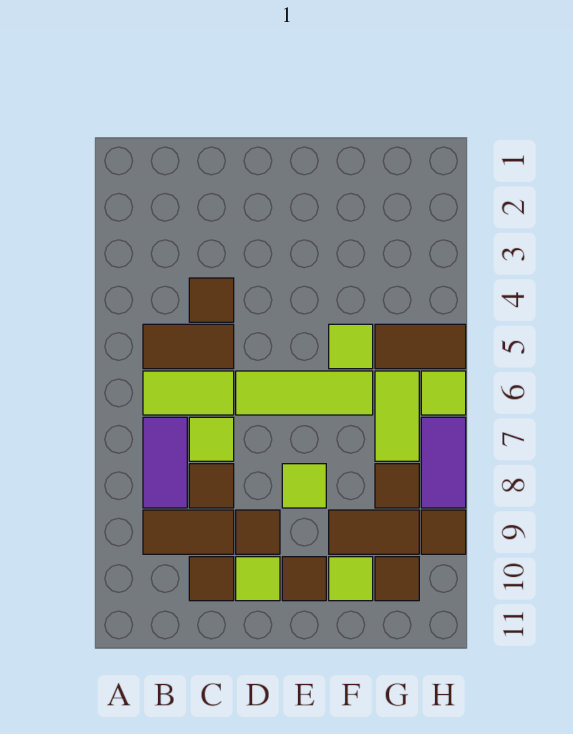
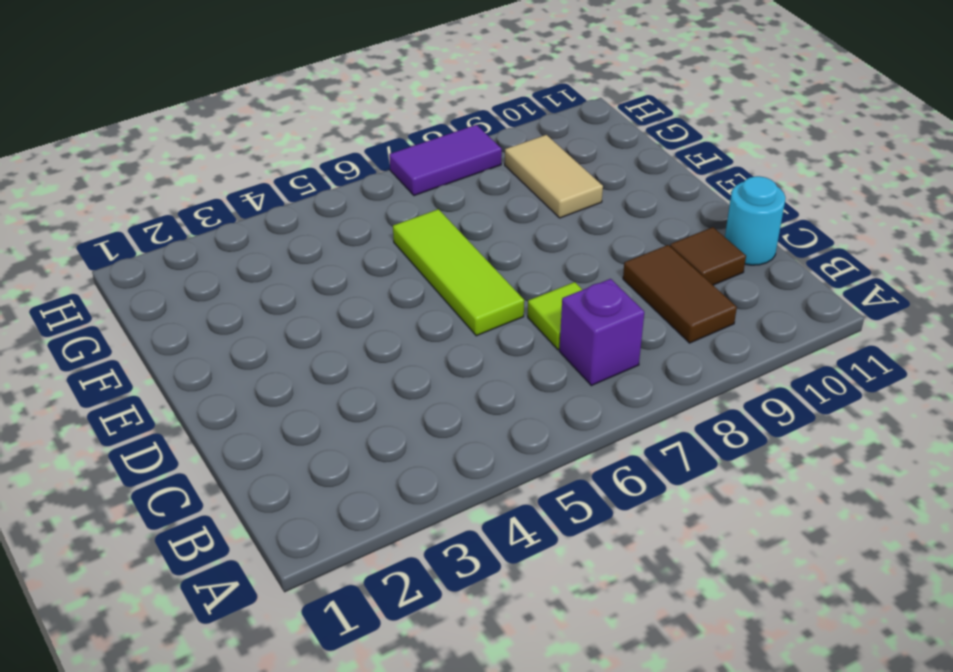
purple brick B7 level 1 -> purple tile B7:B8 level 1
cyan round brick C11 level 1 -> none
tan tile F9:G9 level 1 -> brown tile F9:G9 level 1
none -> brown tile B5:C5 level 1
none -> lime tile B6:C6 level 1
none -> brown tile C4 level 1

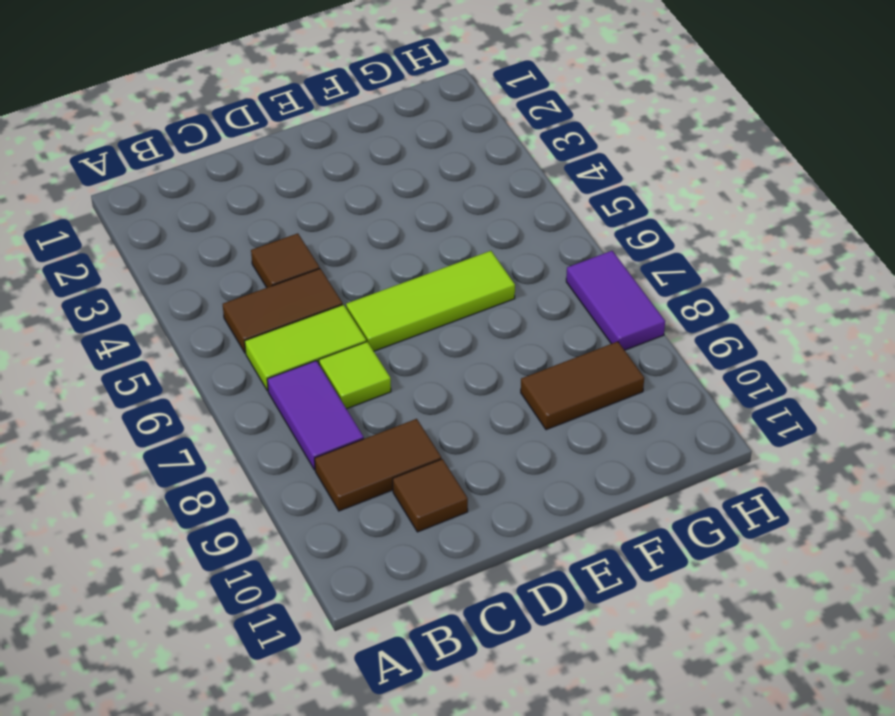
none -> brown tile C8 level 1
none -> brown tile D9 level 1
none -> lime tile D10 level 1

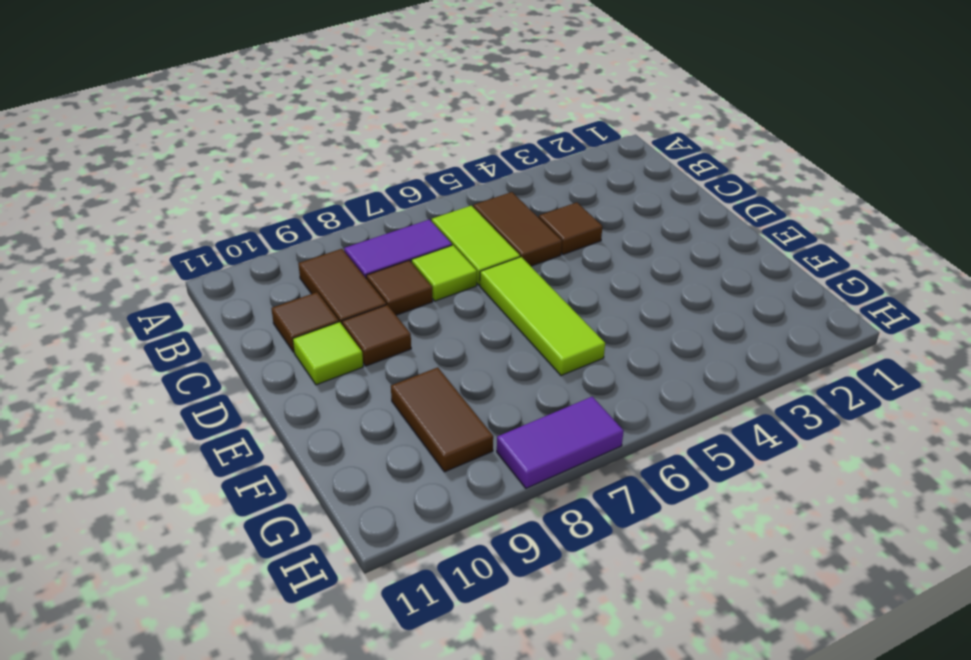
none -> lime tile E8 level 1
none -> brown tile E10 level 1
none -> lime tile F5 level 1

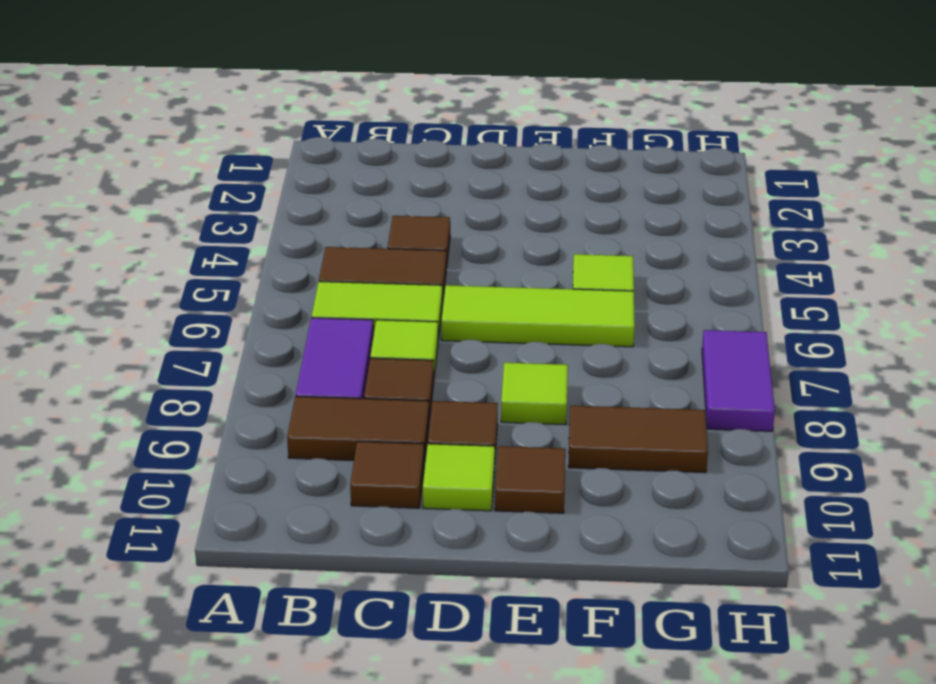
none -> lime tile F10 level 1
none -> brown tile G5:H5 level 1
none -> lime tile G6:G7 level 1

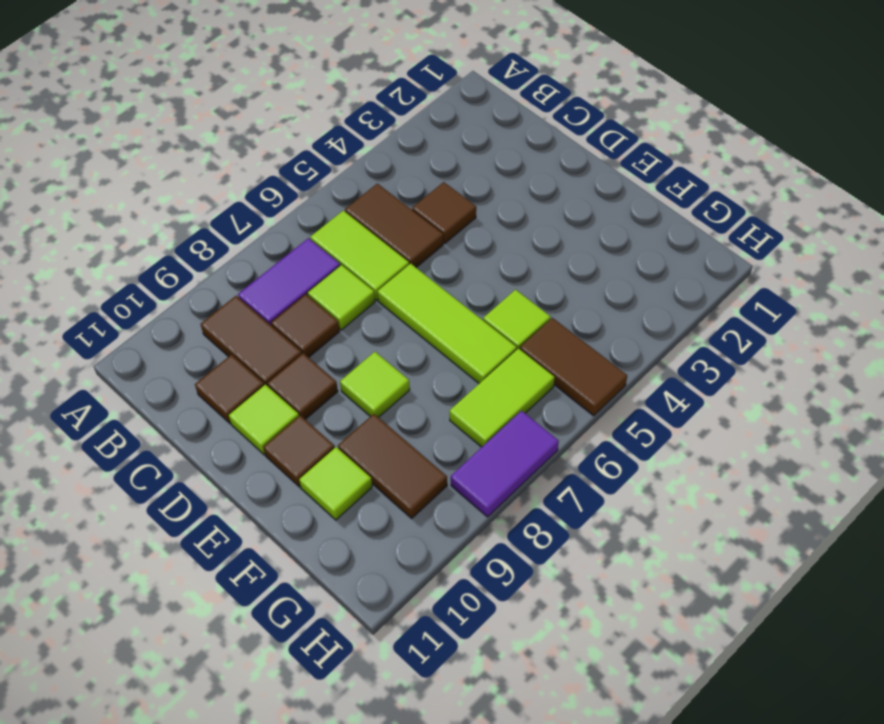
none -> brown tile G8 level 1
none -> brown tile G10 level 1
none -> lime tile H6 level 1

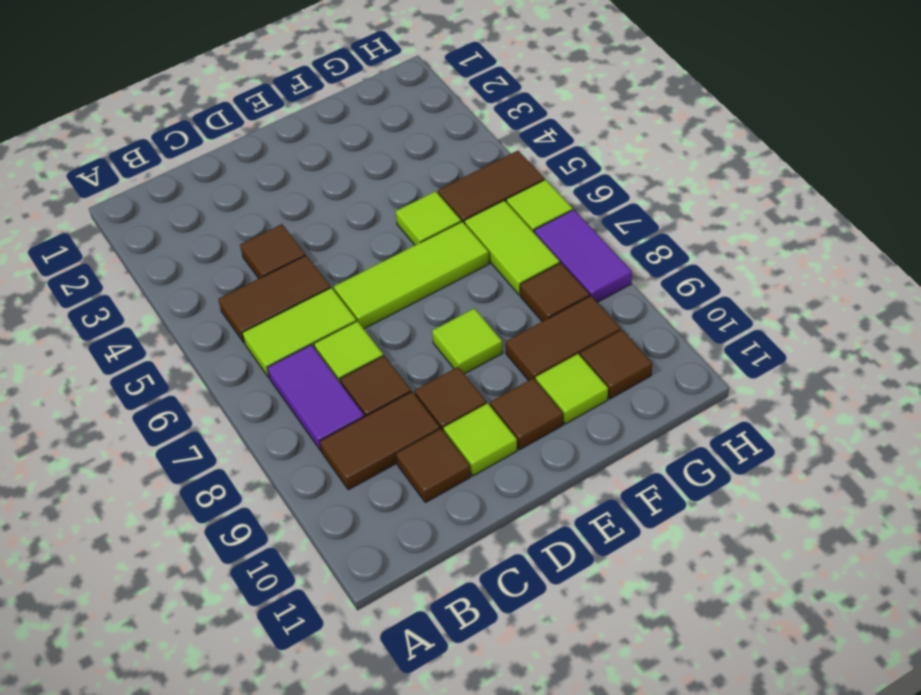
none -> brown tile H9 level 1

